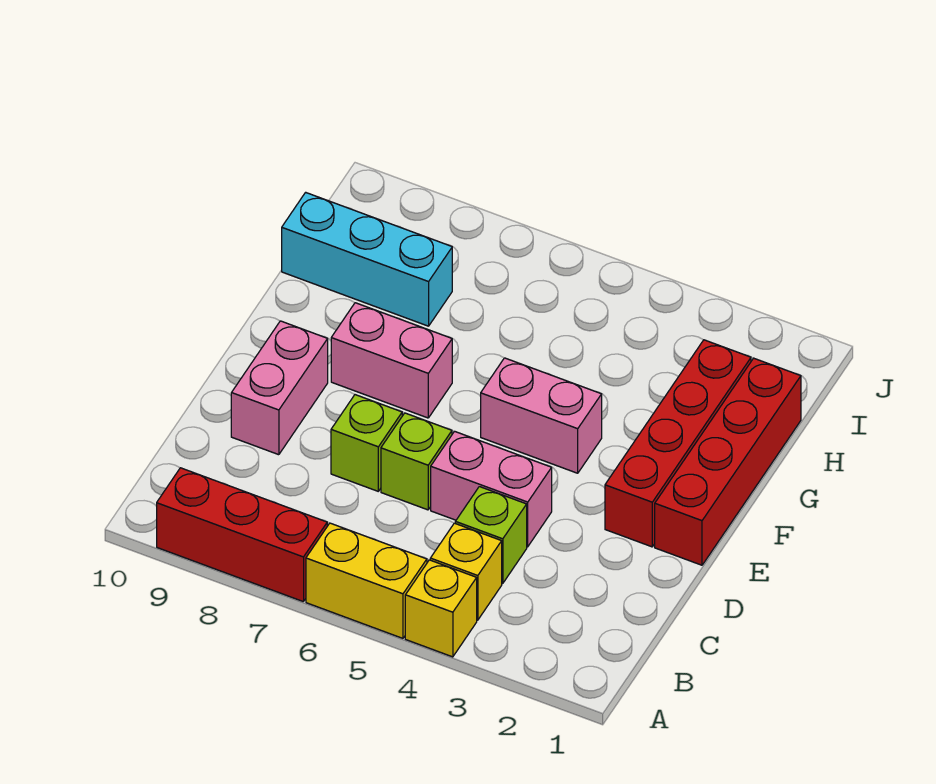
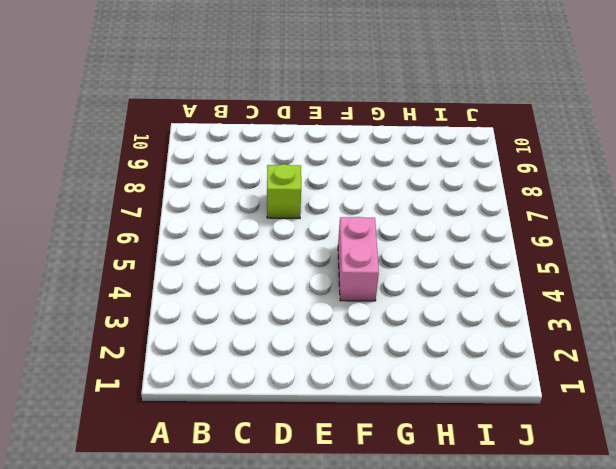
none -> yellow brick A4 level 1
none -> yellow brick A5:A6 level 1
none -> red brick A7:A9 level 1

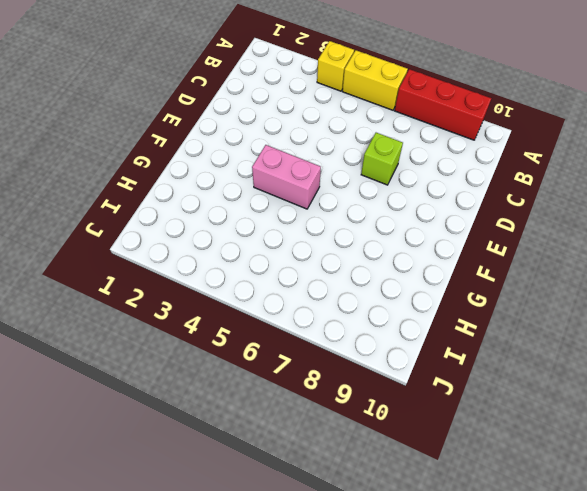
none -> yellow brick B4 level 1
none -> lime brick C4 level 1
none -> pink brick D4:D5 level 1

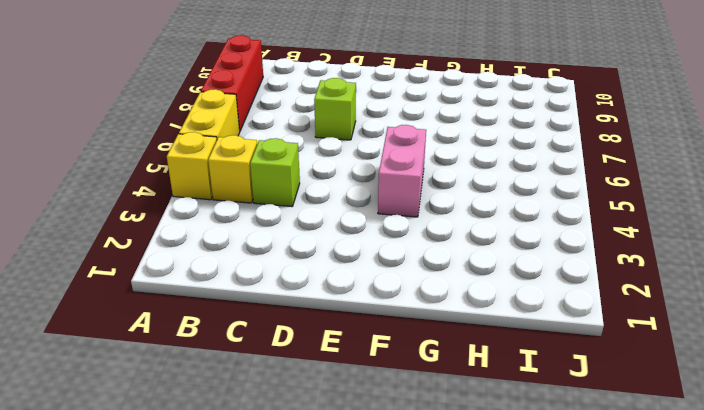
none -> pink brick D4:D5 level 1
none -> lime brick D6 level 1
none -> pink brick D9:E9 level 1

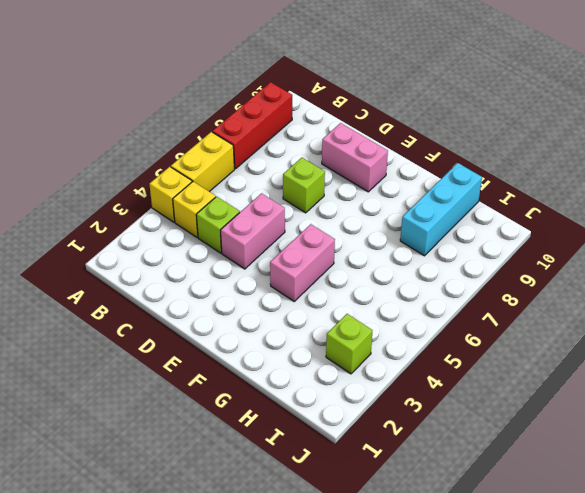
lime brick I3 level 1 -> lime brick D6 level 1
none -> red brick E1:H1 level 1
none -> red brick E2:H2 level 1
none -> pink brick F7:F8 level 1

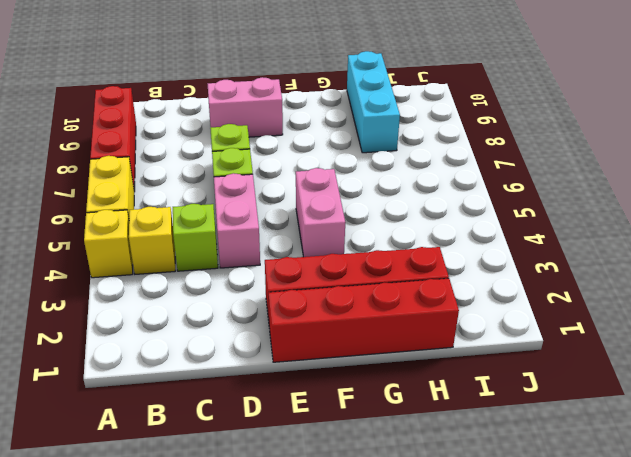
none -> pink brick F7:F8 level 1

